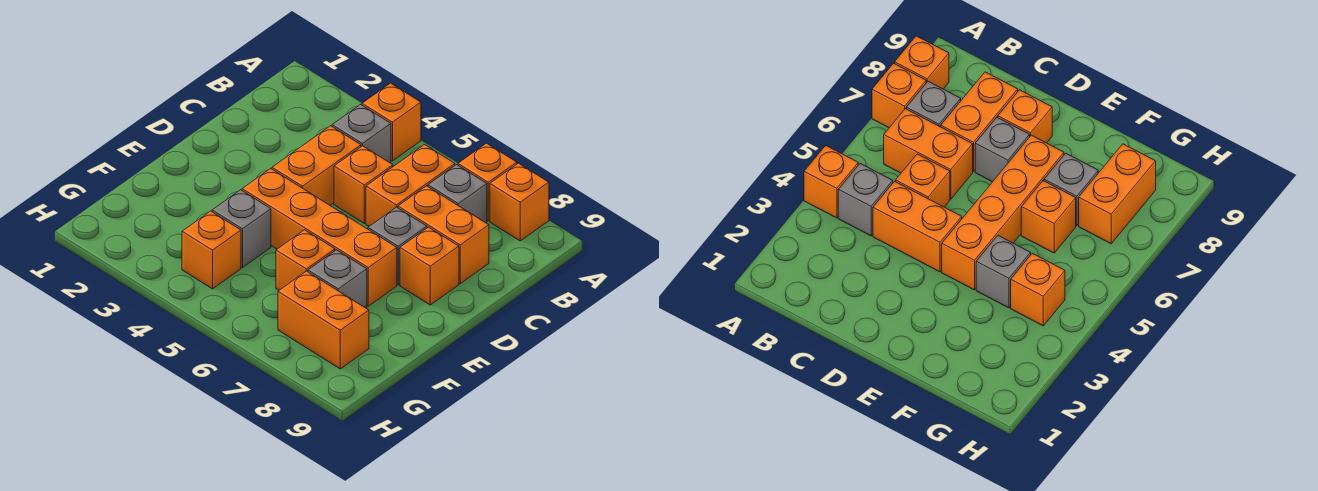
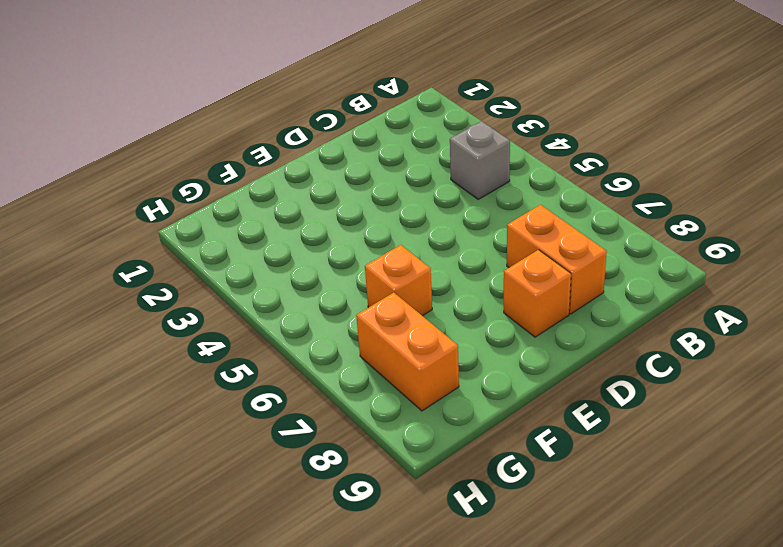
none -> orange brick A4 level 1
none -> orange brick A7 level 1
none -> orange brick A8 level 1

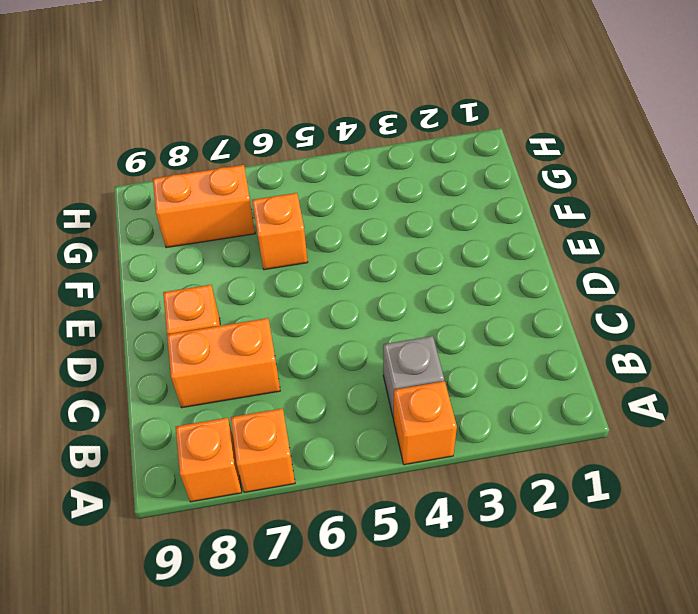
none -> orange brick B6:C6 level 1
none -> grey brick B7 level 1
none -> orange brick C4:D4 level 1

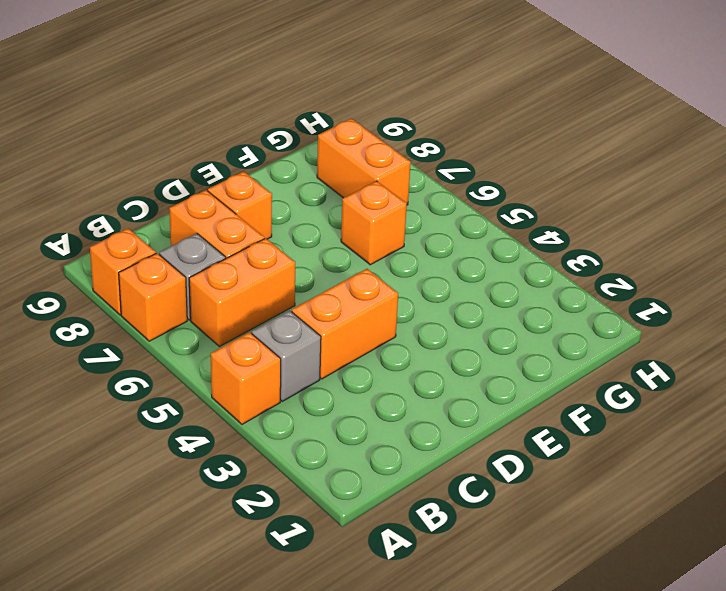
none -> orange brick C5 level 1
none -> grey brick D7 level 1
none -> orange brick E4:E7 level 1

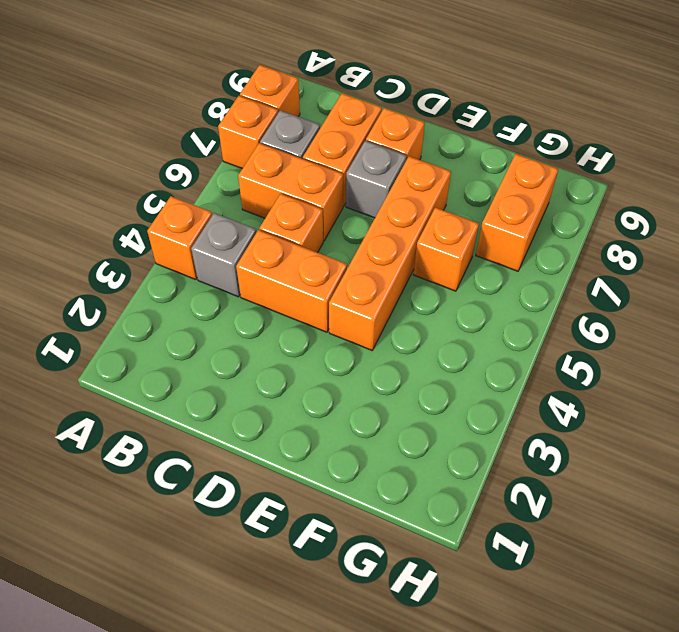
none -> grey brick F4 level 1
none -> grey brick F7 level 1
none -> orange brick G4 level 1

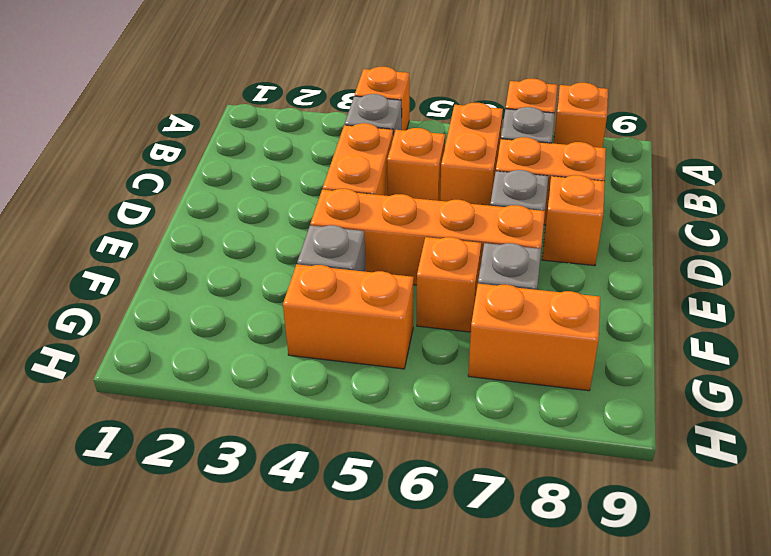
orange brick G4:G5 level 1 -> orange brick G4 level 1

